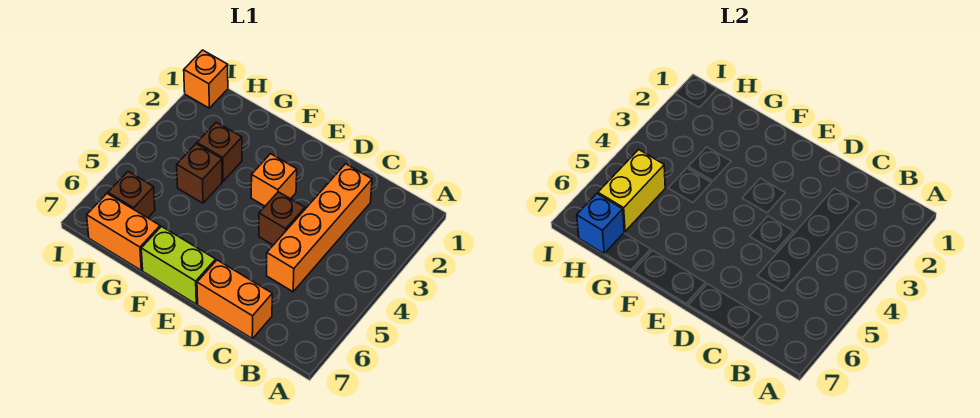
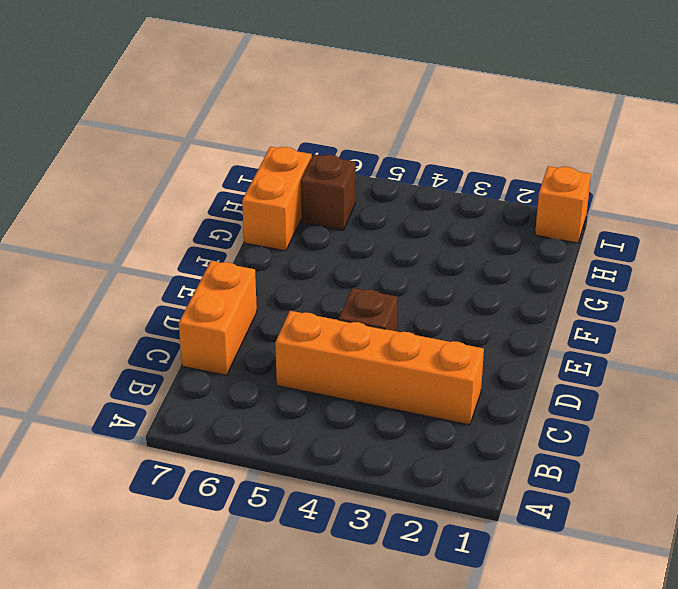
none -> orange brick E3 level 1
none -> lime brick E7:F7 level 1
none -> brown brick G3 level 1

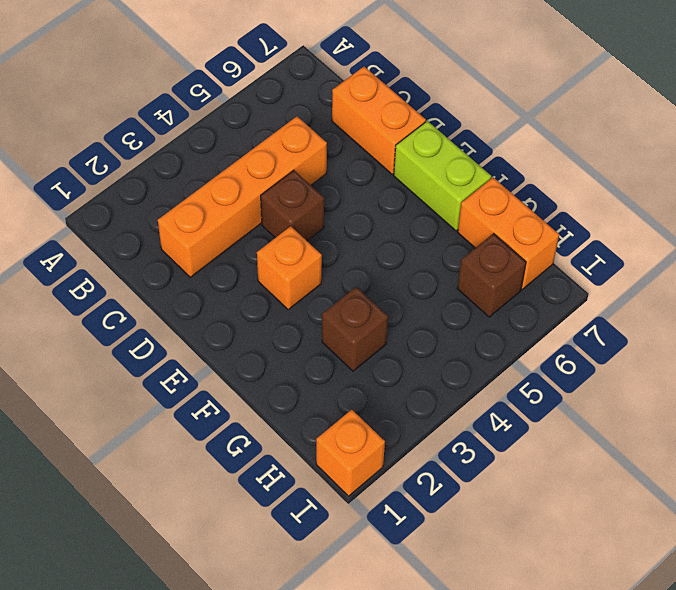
none -> brown brick G4 level 1
none -> yellow brick H5:H6 level 2
none -> blue brick H7 level 2

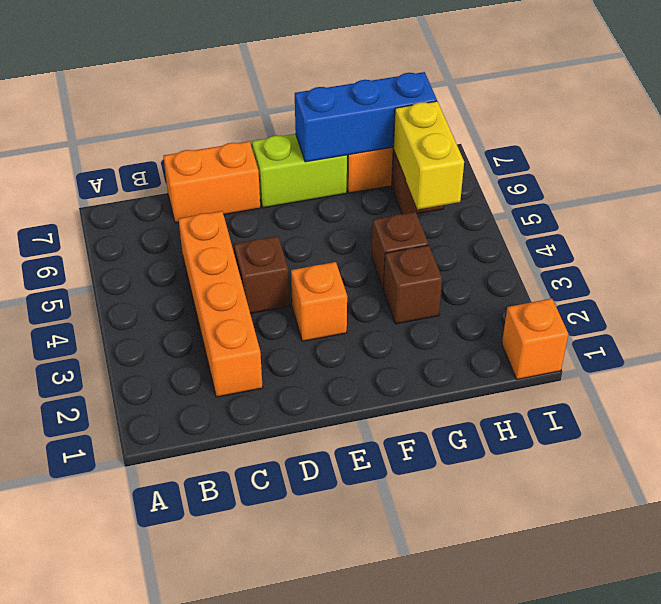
blue brick F7:H7 level 2 -> blue brick H7 level 2

